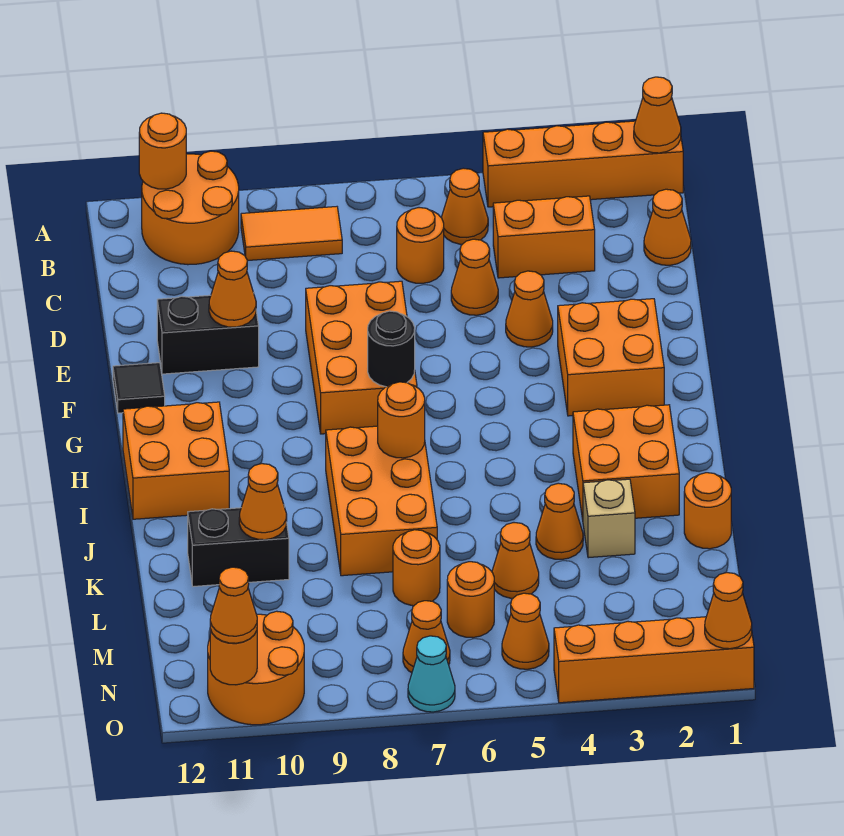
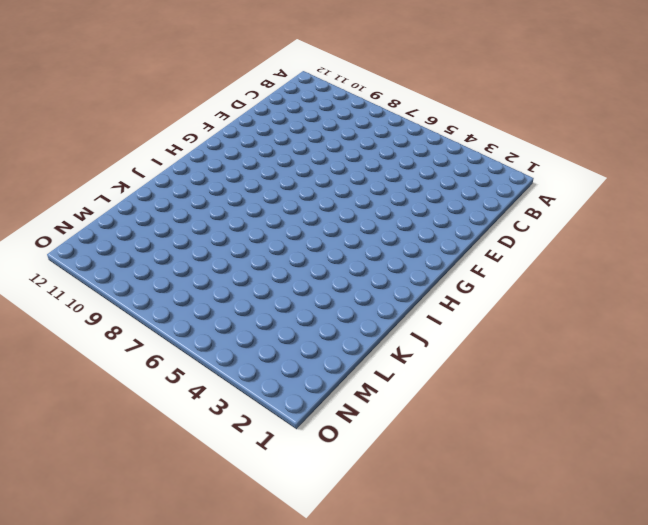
none -> orange brick A1:A4 level 1
none -> orange round brick A10:B11 level 1
none -> orange cone B5 level 1
none -> orange tile B8:B9 level 1

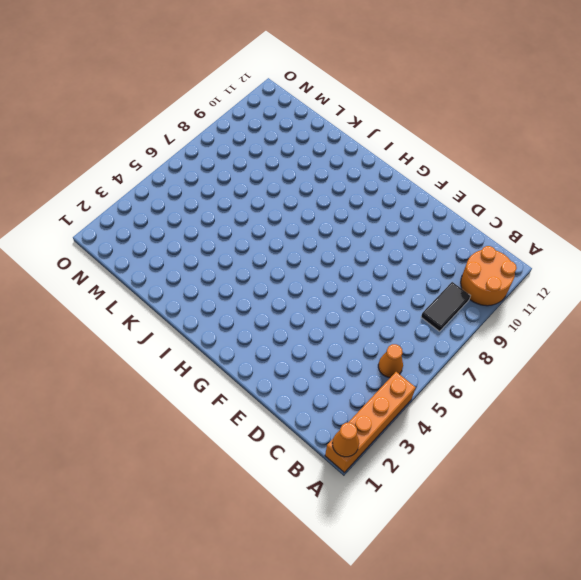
black tile B8:B9 level 1 -> orange tile B8:B9 level 1
none -> orange cone C1 level 1
none -> orange brick C3:C4 level 1
none -> orange round brick C6 level 1
none -> orange cone D5 level 1

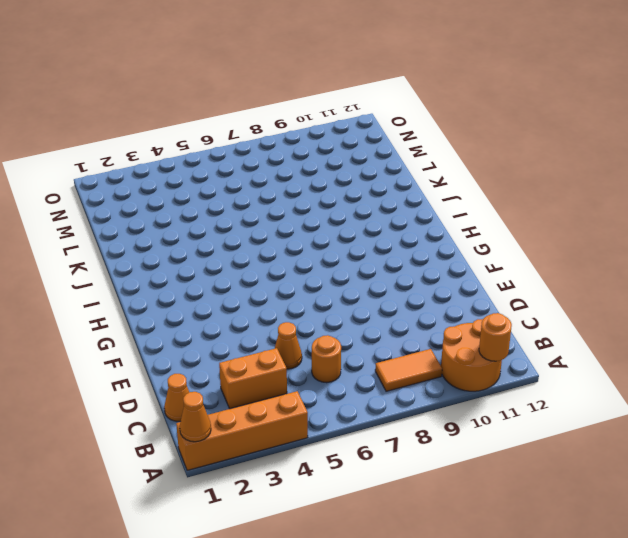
none -> orange cone B5 level 1
none -> orange cone E4 level 1
none -> orange brick E7:G8 level 1
none -> black brick E10:E11 level 1

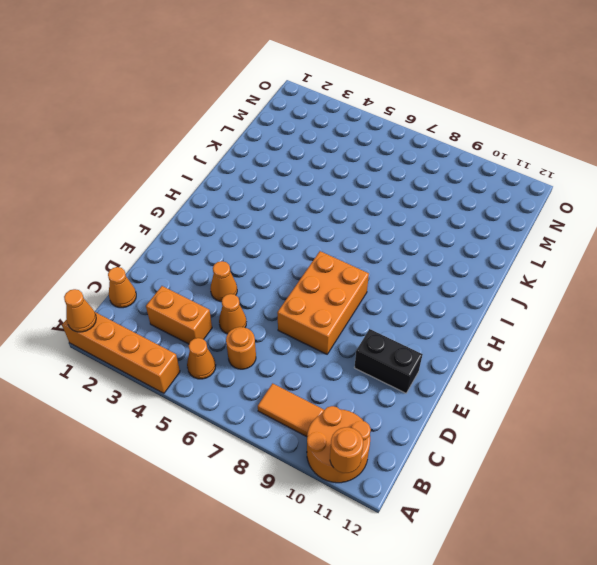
none -> orange brick F2:G3 level 1
none -> black tile F12 level 1
none -> orange brick H11:I12 level 1
none -> orange brick I2:J3 level 1

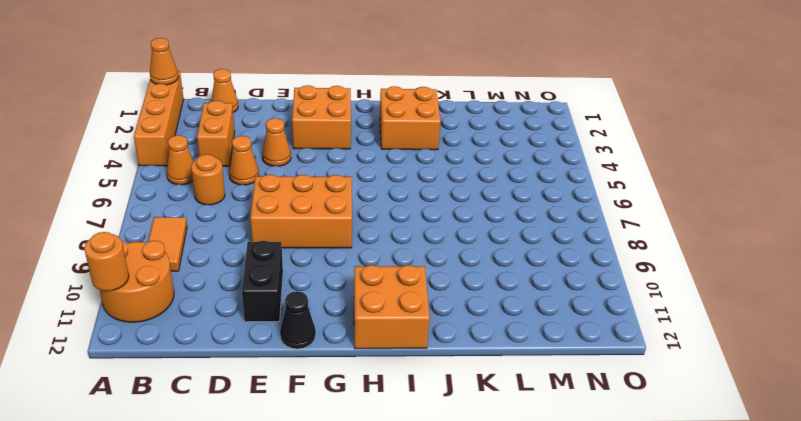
black cone F12 level 1 -> black tile F12 level 1
none -> orange brick I7:K8 level 1
none -> orange round brick K1 level 1
none -> tan brick K3 level 1
none -> orange cone K4 level 1

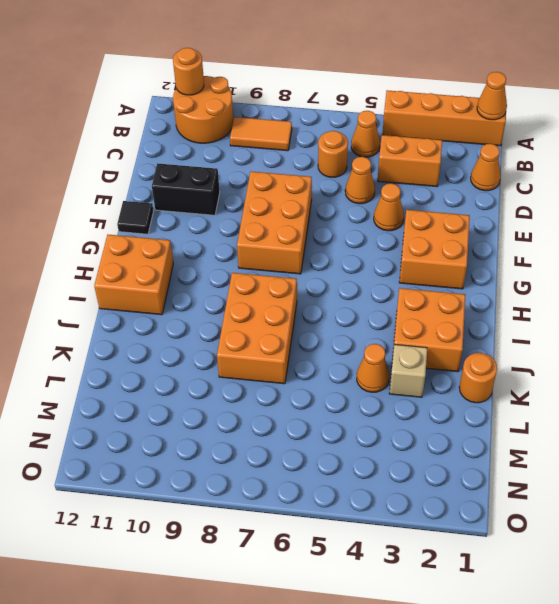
none -> black brick K10:K11 level 1
none -> orange cone L5 level 1
none -> orange round brick L7 level 1
none -> orange round brick M6 level 1

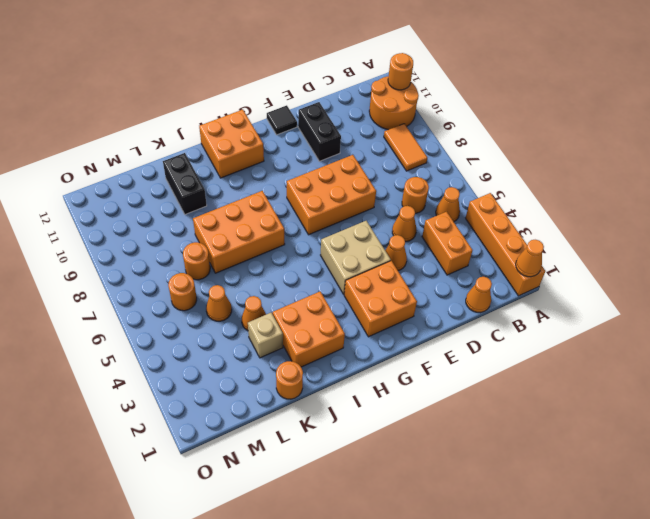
tan brick F4:G5 level 1 -> none
none -> orange cone N5 level 1
none -> orange cone N7 level 1
none -> orange round brick N10:O11 level 1
none -> orange brick O1:O4 level 1

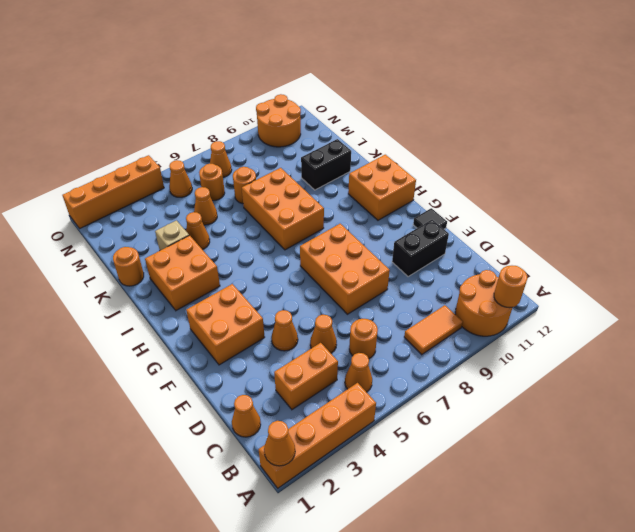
none -> cyan cone O7 level 1
none -> orange cone E10 level 2
none -> black round brick G7 level 2
none -> orange round brick I7 level 2

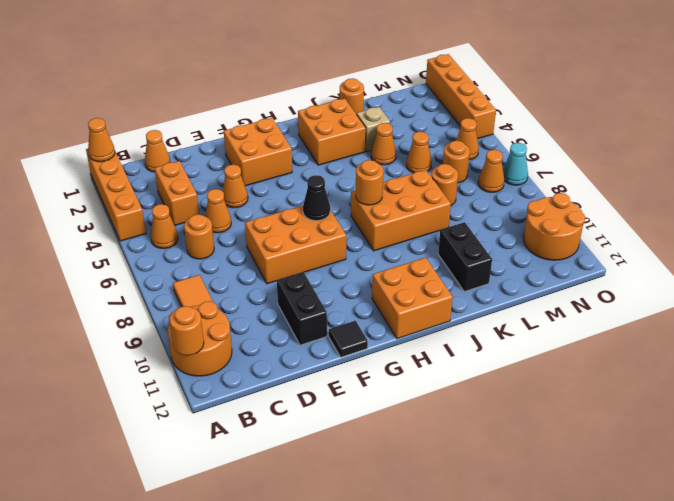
black cone G7 level 2 -> black round brick G7 level 2
none -> orange cone E10 level 2
none -> orange cone K10 level 2
none -> orange cone O1 level 2
none -> orange round brick O11 level 2

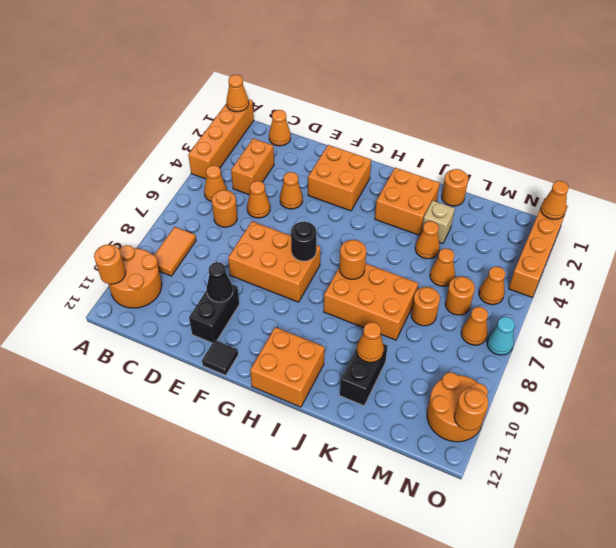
black cone E10 level 2 -> orange cone E10 level 2
none -> orange cone O11 level 3

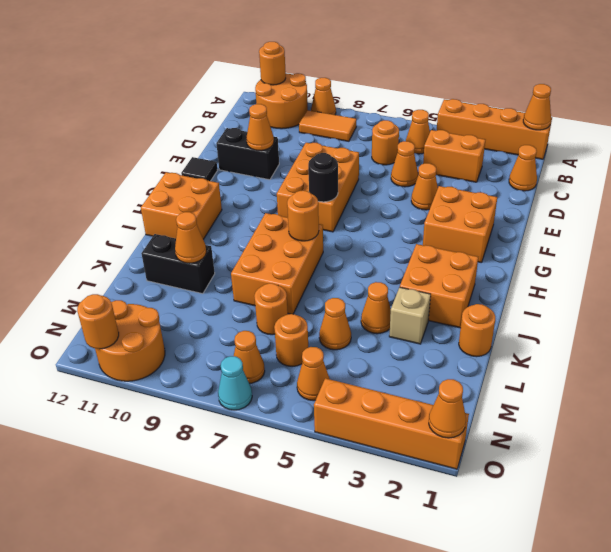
orange cone A9 level 1 -> orange cone O11 level 3

